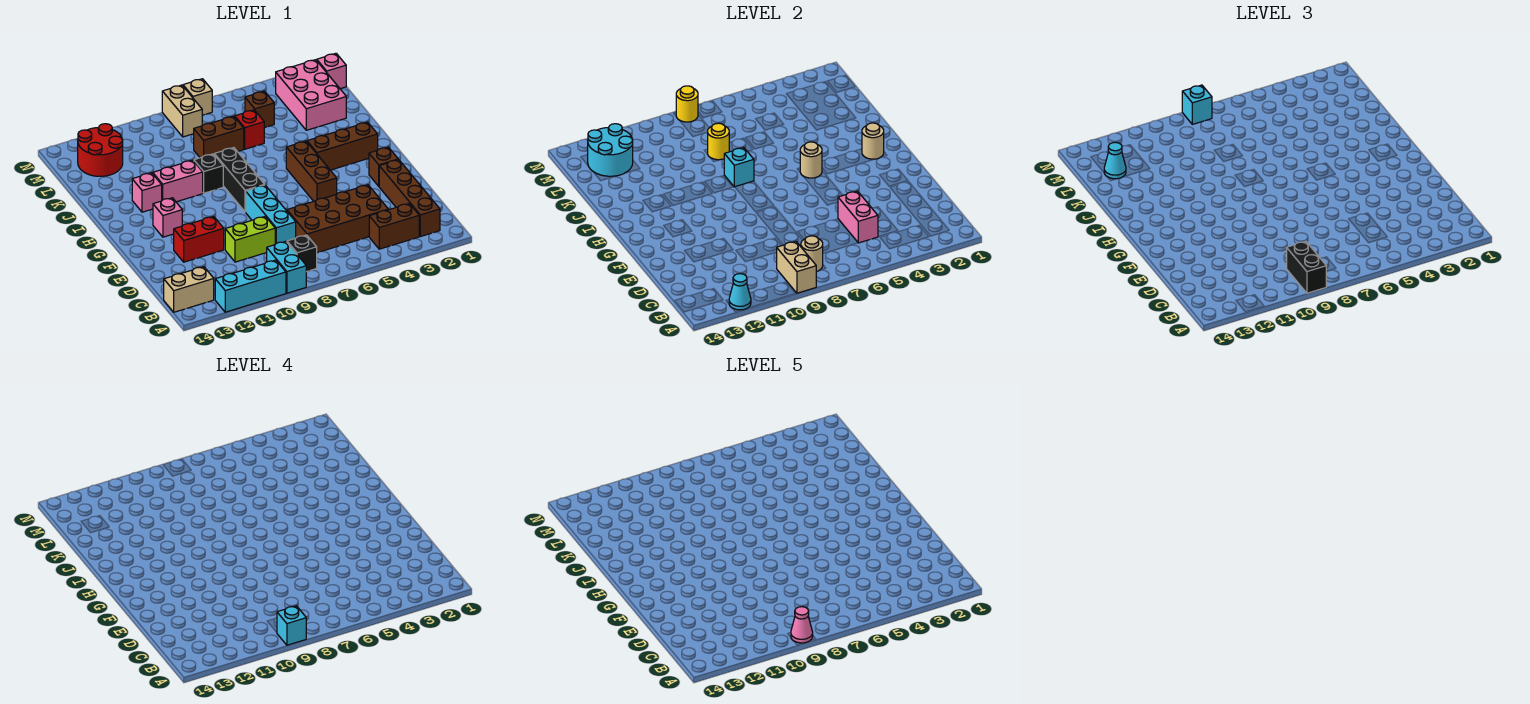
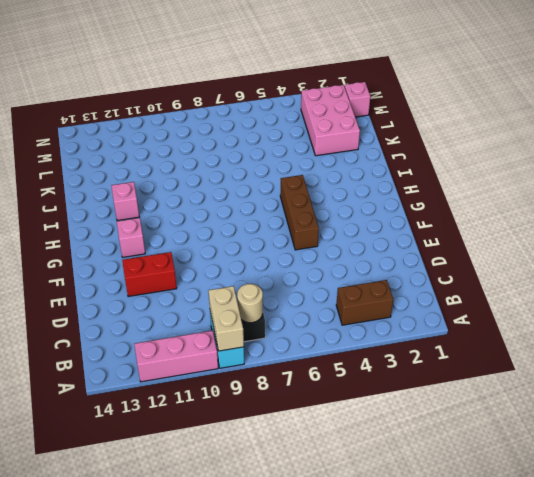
pink brick A10:A12 level 1 -> cyan brick A10:A12 level 1
none -> brown brick B2:E2 level 1
none -> tan brick B13:B14 level 1
none -> brown brick C4:D7 level 1
none -> cyan brick D8:F8 level 1

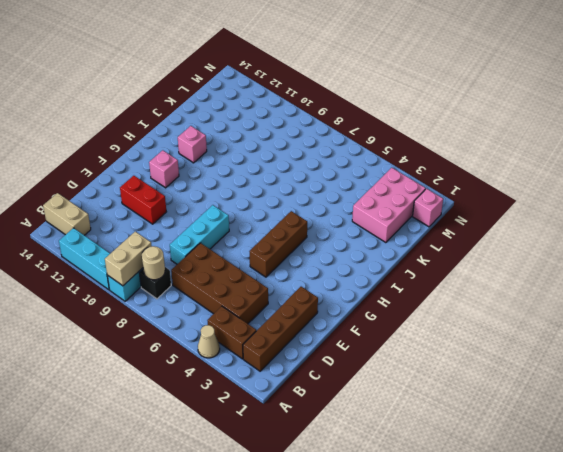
tan cone A4 level 1 -> none
none -> lime brick D9:D10 level 1
none -> brown brick F2 level 1
none -> black brick G8:I8 level 1
none -> brown brick H2:H4 level 1

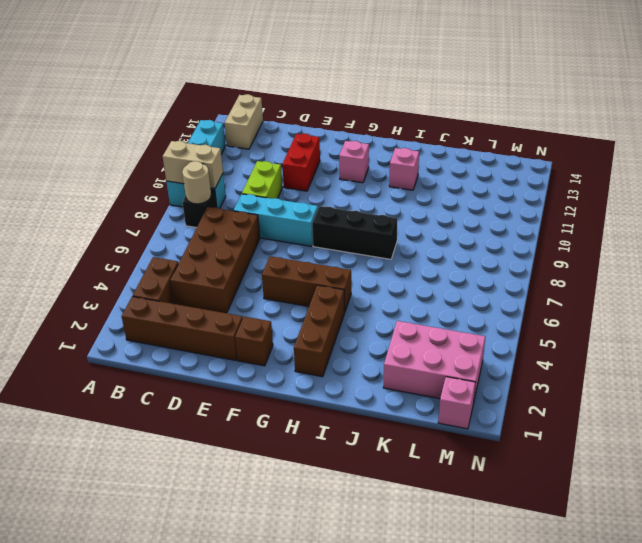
none -> black brick I9 level 1
none -> pink brick I10:I11 level 1
none -> red brick K6 level 1
none -> brown brick K7:K8 level 1

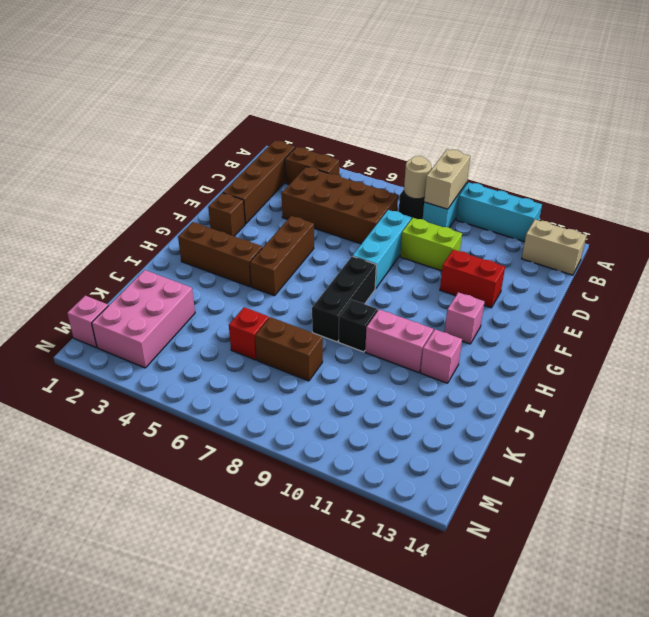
none -> brown brick L5 level 1
none -> red round brick L12:M13 level 1
none -> tan brick M8:N8 level 1
none -> tan brick N7 level 1

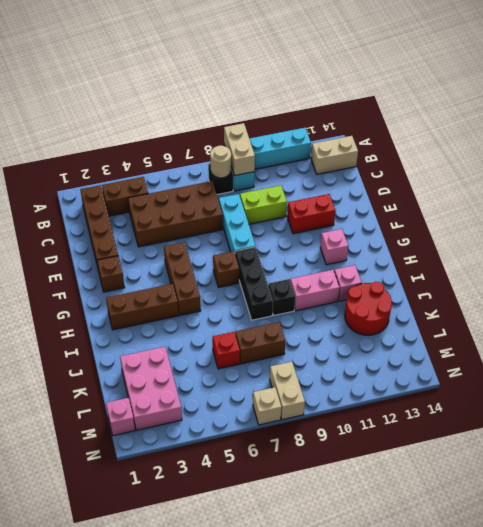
brown brick G7 level 1 -> brown brick L5 level 1
red round brick J12:K13 level 1 -> red round brick L12:M13 level 1
none -> cyan cone A12 level 2
none -> pink brick C5:D5 level 2
none -> tan round brick H2 level 2
none -> tan round brick H5 level 2

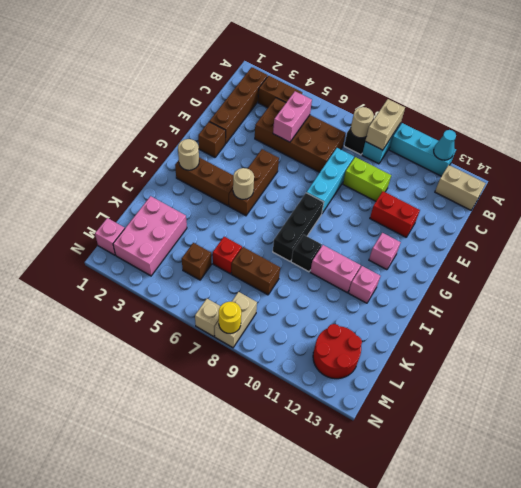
none -> cyan brick I8 level 2
none -> yellow round brick K8 level 2
none -> cyan round brick L12:M13 level 2
none -> black brick A9:B9 level 3

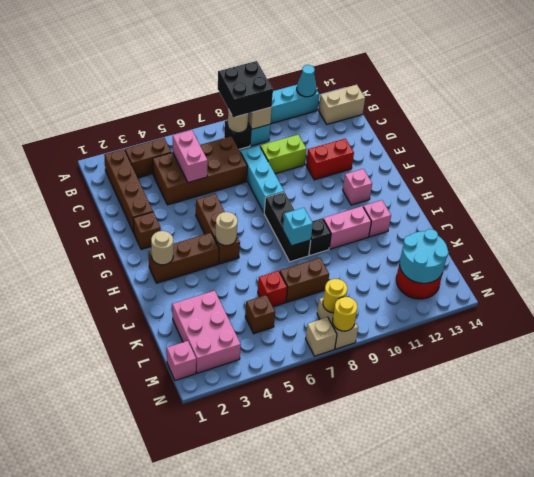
black brick A8:B9 level 3 -> black brick A9:B9 level 3
yellow round brick M8 level 2 -> yellow round brick K8 level 2
none -> cyan cone L13 level 3
none -> cyan brick N8 level 3
none -> cyan brick A9 level 4
none -> pink cone A9 level 5

